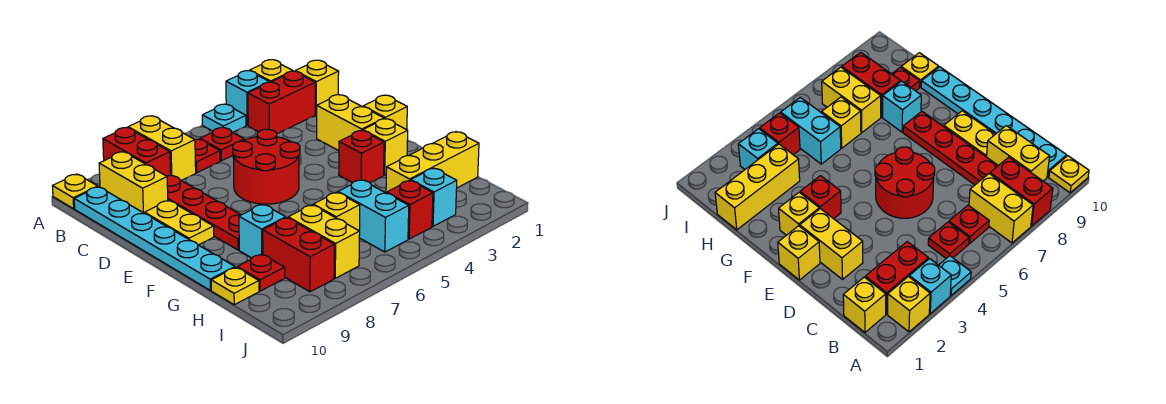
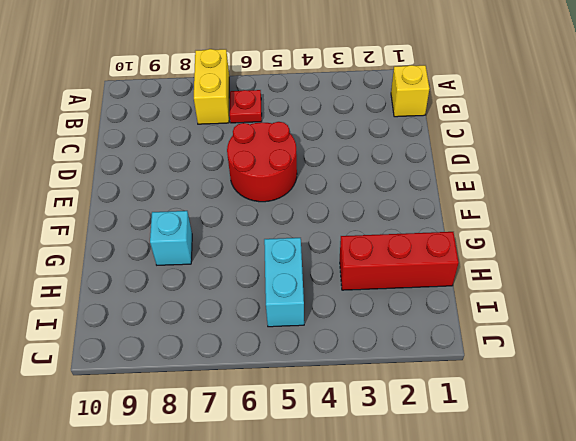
red brick H1:H3 level 1 -> yellow brick H1:H3 level 1
none -> yellow brick A2 level 1
none -> cyan brick A3 level 1
none -> cyan plate A4 level 1

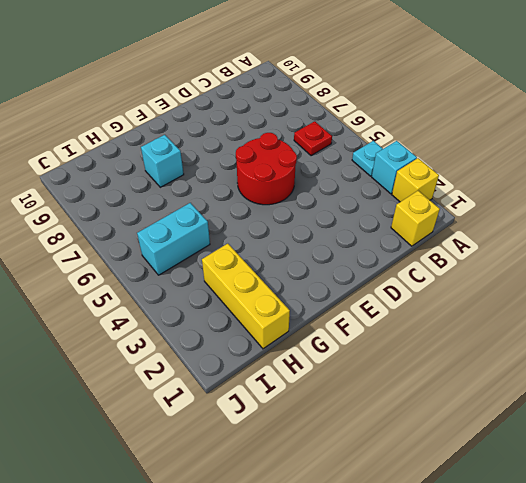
none -> yellow brick A7:B7 level 1
none -> red brick A8:B8 level 1
none -> yellow plate A10 level 1

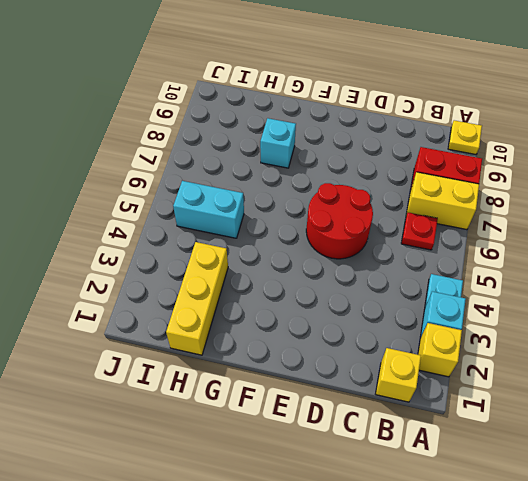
none -> red brick B2:B3 level 1
none -> red plate B5 level 1
none -> yellow brick B9:C9 level 1

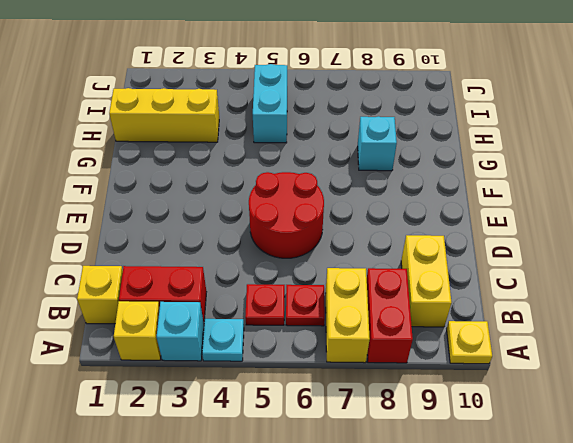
none -> cyan plate B10:G10 level 1
none -> red plate C8:F8 level 1
none -> yellow brick D2:E2 level 1

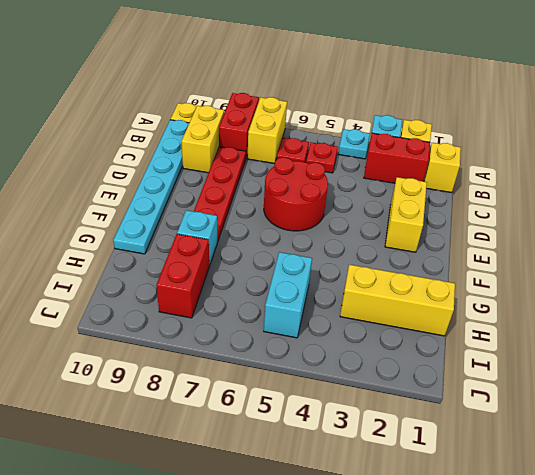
none -> yellow plate D9:E9 level 1
none -> yellow brick E1 level 1
none -> yellow brick F2 level 1

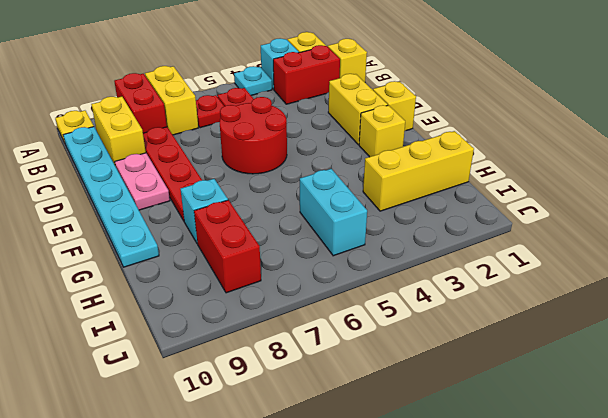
pink plate D9:E9 level 1 -> yellow plate D9:E9 level 1
none -> red brick F3 level 1
none -> yellow brick H6 level 1
none -> yellow brick H7:I7 level 1

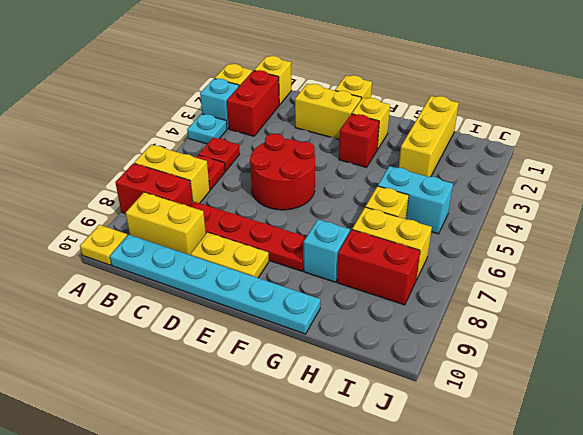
none -> red plate H9 level 1
none -> yellow plate H10 level 1
none -> cyan brick I3 level 1

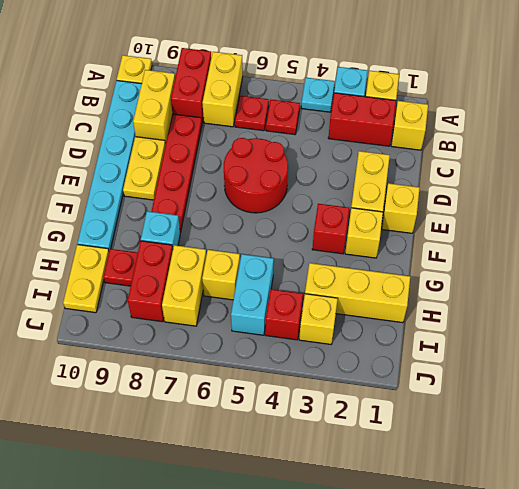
yellow plate H10:I10 level 1 -> yellow plate H10 level 1
yellow brick I3 level 1 -> cyan brick I3 level 1

